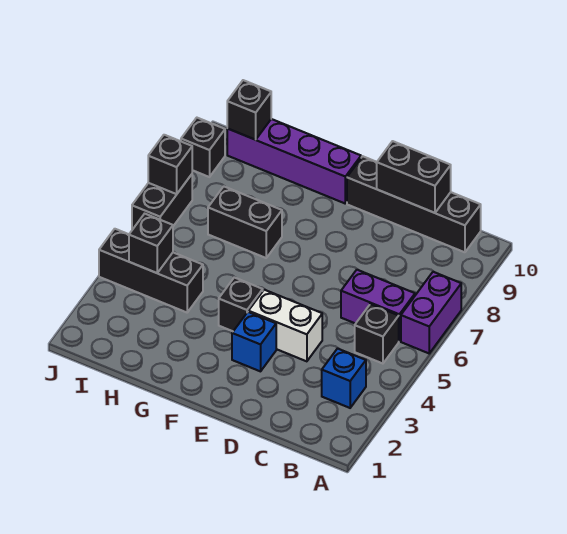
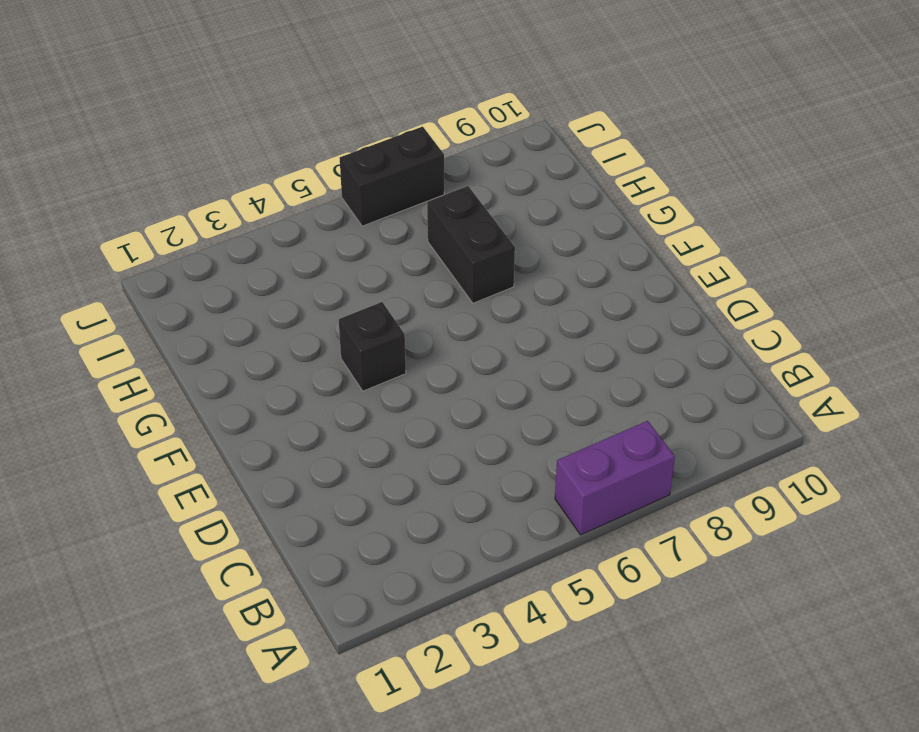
none -> blue brick B3 level 1
none -> black brick B5 level 1
none -> purple brick B6:C6 level 1

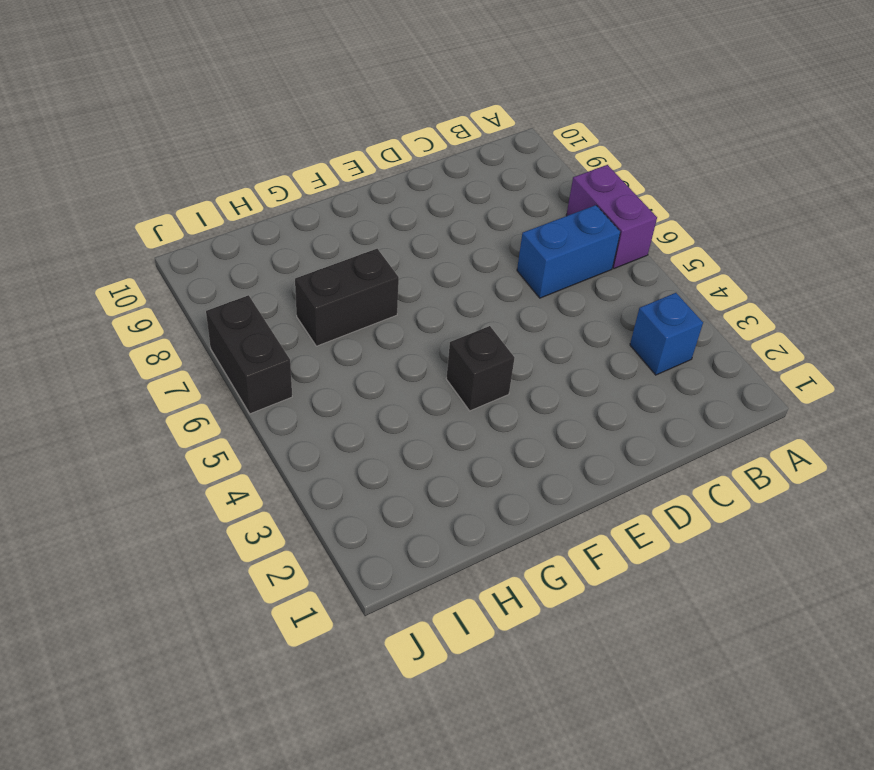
blue brick B6:C6 level 1 -> purple brick B6:C6 level 1
none -> black brick B5 level 1
none -> black brick B10:E10 level 1
none -> white brick D4:E4 level 1

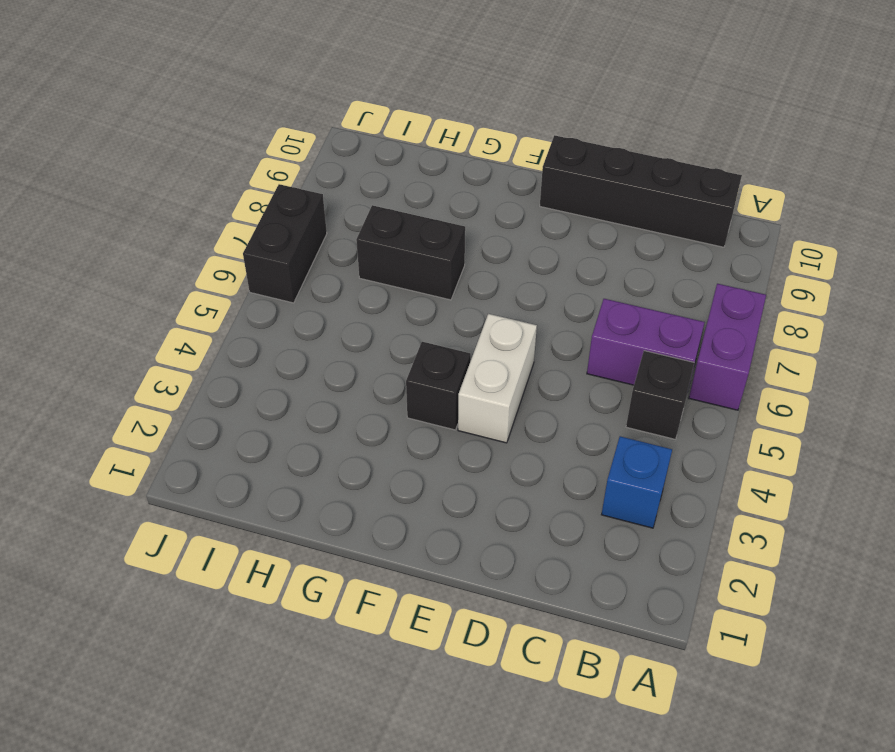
white brick E4:E5 level 1 -> white brick D4:E4 level 1
none -> blue brick E3 level 1
none -> purple brick F10:I10 level 1
none -> black brick H4:J4 level 1

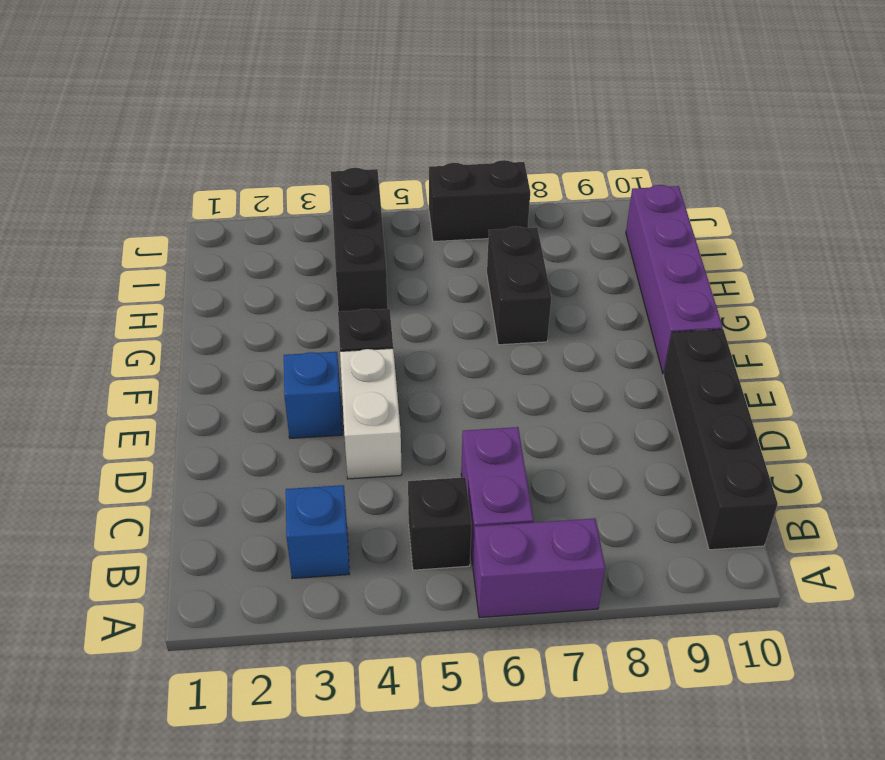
none -> black brick J9 level 1
none -> black brick C10:D10 level 2
none -> black brick I4 level 2

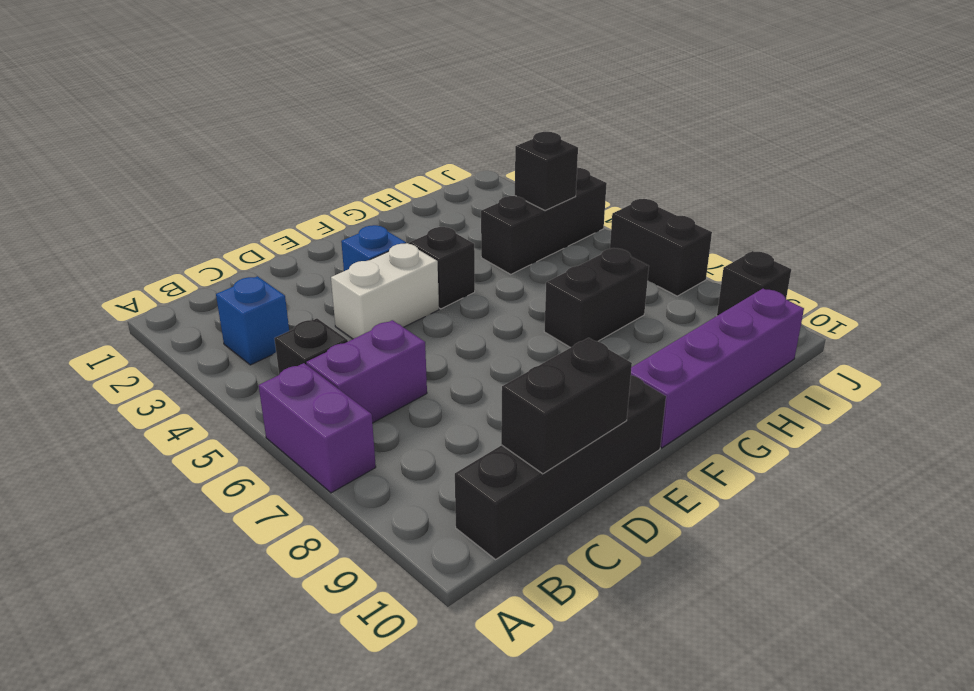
none -> black brick I10 level 2
none -> black brick J7 level 2

